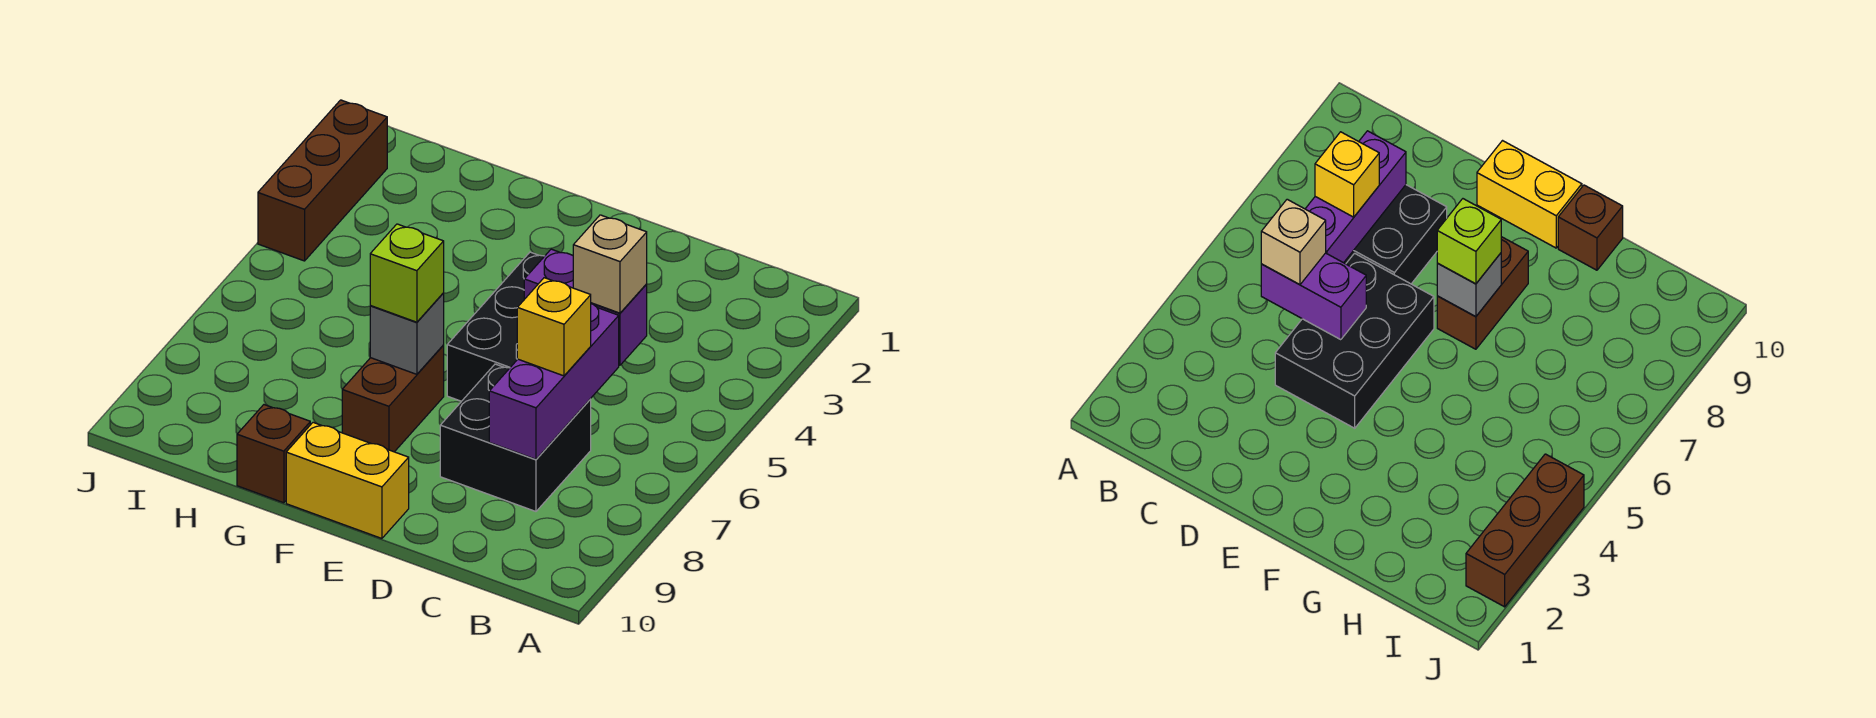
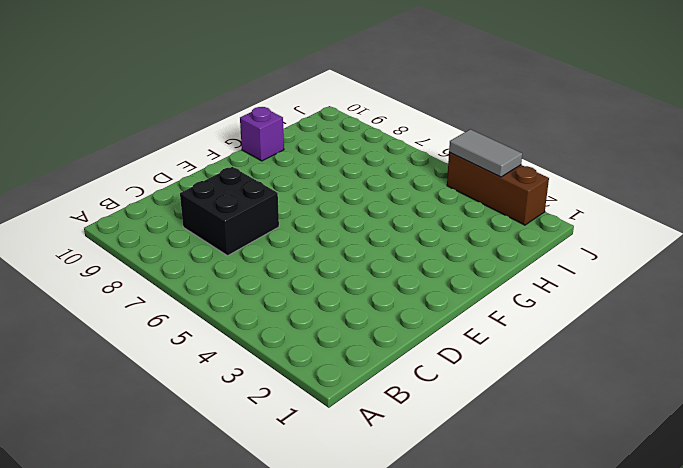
purple brick G10 level 1 -> brown brick G10 level 1
grey tile J3:J4 level 2 -> none
none -> black brick D4:E6 level 1
none -> yellow brick E10:F10 level 1
none -> brown brick F7:F8 level 1

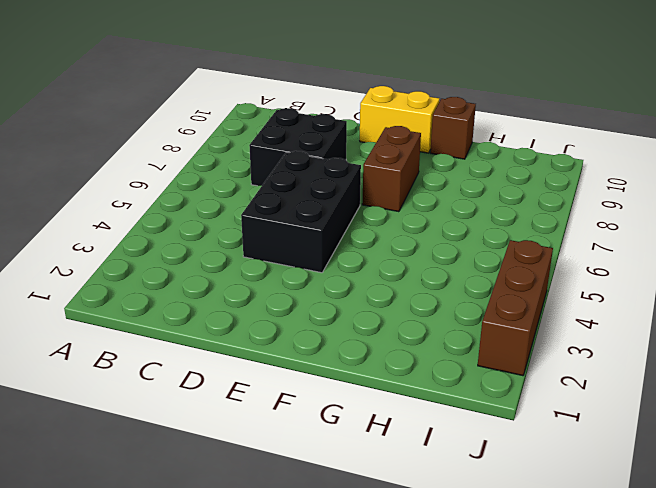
none -> purple brick C5:D5 level 2
none -> purple brick C6:C8 level 2
none -> grey brick F7 level 2

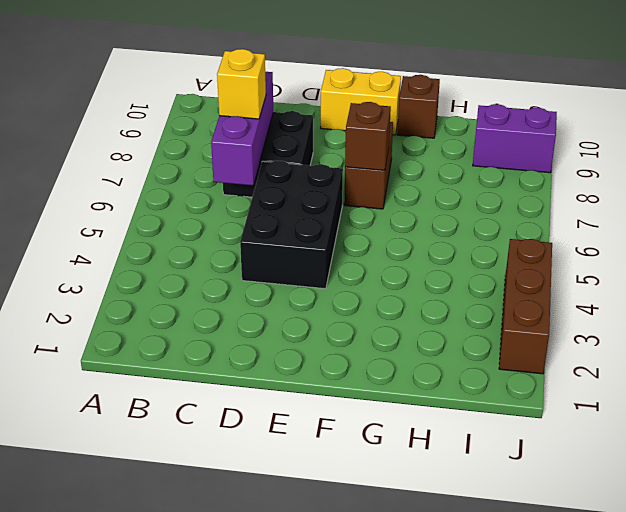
brown brick F7 level 2 -> grey brick F7 level 2
purple brick I9:J9 level 1 -> purple brick C5:D5 level 2
none -> tan brick C5 level 3
none -> lime brick F7 level 3

